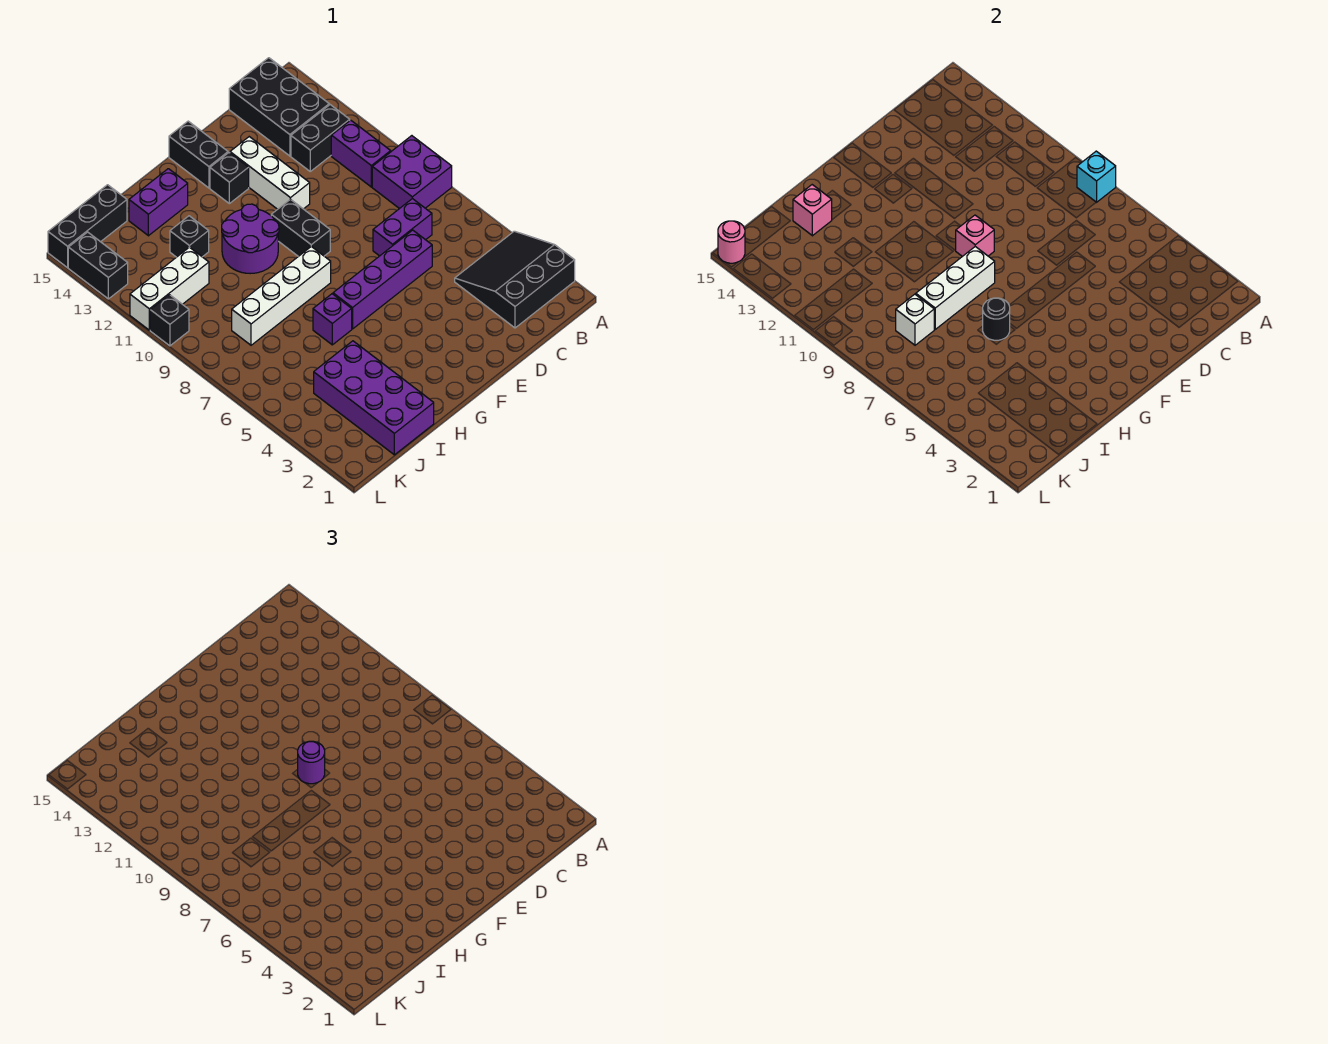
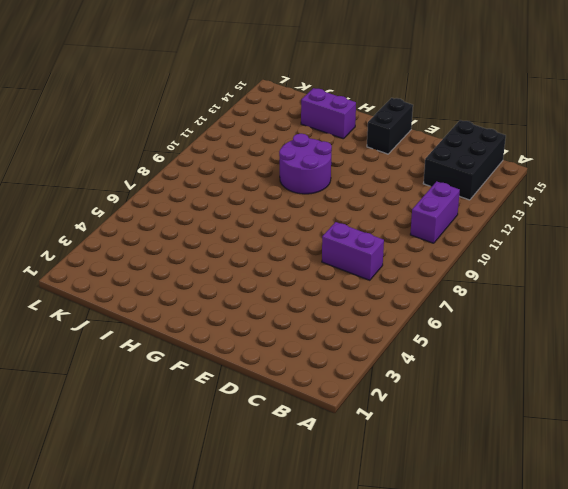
none -> black slope A2:C4 level 1 top 2
none -> purple brick A8:B9 level 1
none -> black brick B12:C12 level 1

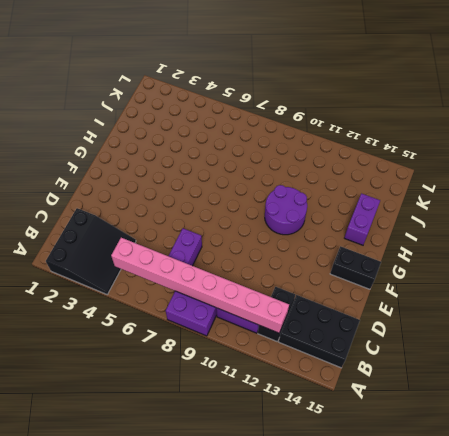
pink brick B5:B12 level 2 -> none
none -> purple brick D6:G6 level 1
none -> white brick E11:E13 level 1
none -> black brick F9:F10 level 1

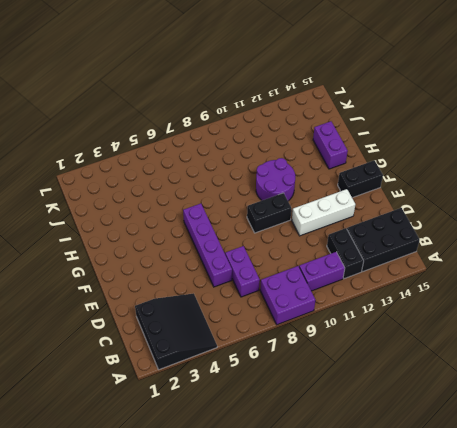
none -> black brick F13 level 1
none -> white brick G8:J8 level 1
none -> purple brick H6 level 1

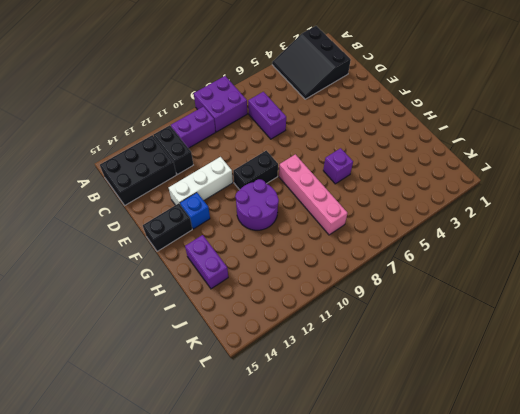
blue brick F13 level 1 -> black brick F13 level 1
pink brick G8:J8 level 1 -> white brick G8:J8 level 1
none -> purple brick D6:G6 level 1
none -> purple brick I1:J4 level 1
none -> black brick I12 level 1

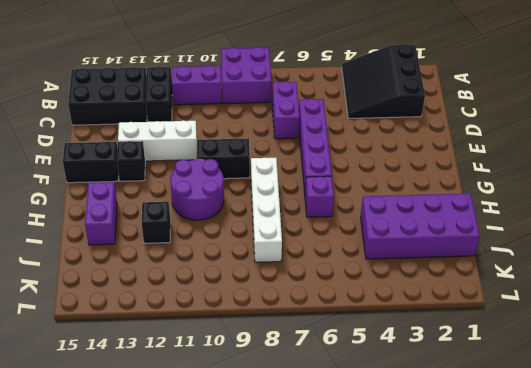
none -> white brick J11:L11 level 1
none -> black brick J15:L15 level 1
none -> black brick L10 level 1

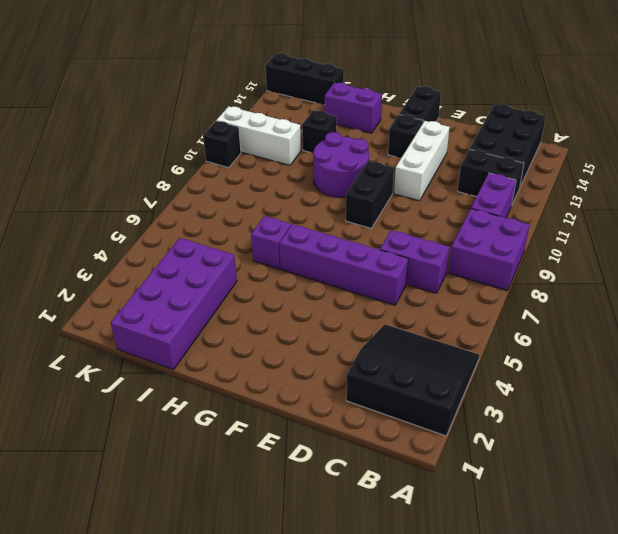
none -> white brick G8:J8 level 1
none -> black brick L13:L14 level 1
none -> cyan brick A8 level 2

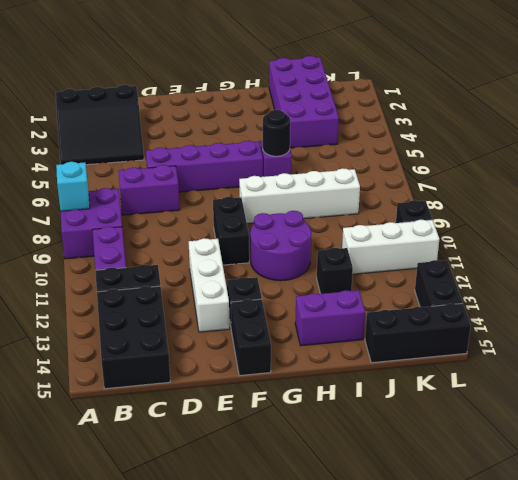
none -> pink brick F9 level 2
none -> white brick G8:I8 level 2
none -> pink brick I14 level 2

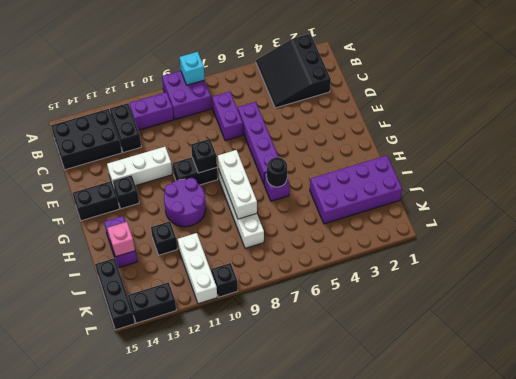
black brick F9 level 2 -> pink brick F9 level 2
none -> white brick J8 level 2
none -> pink round brick L15 level 2
none -> purple round brick F9 level 3

